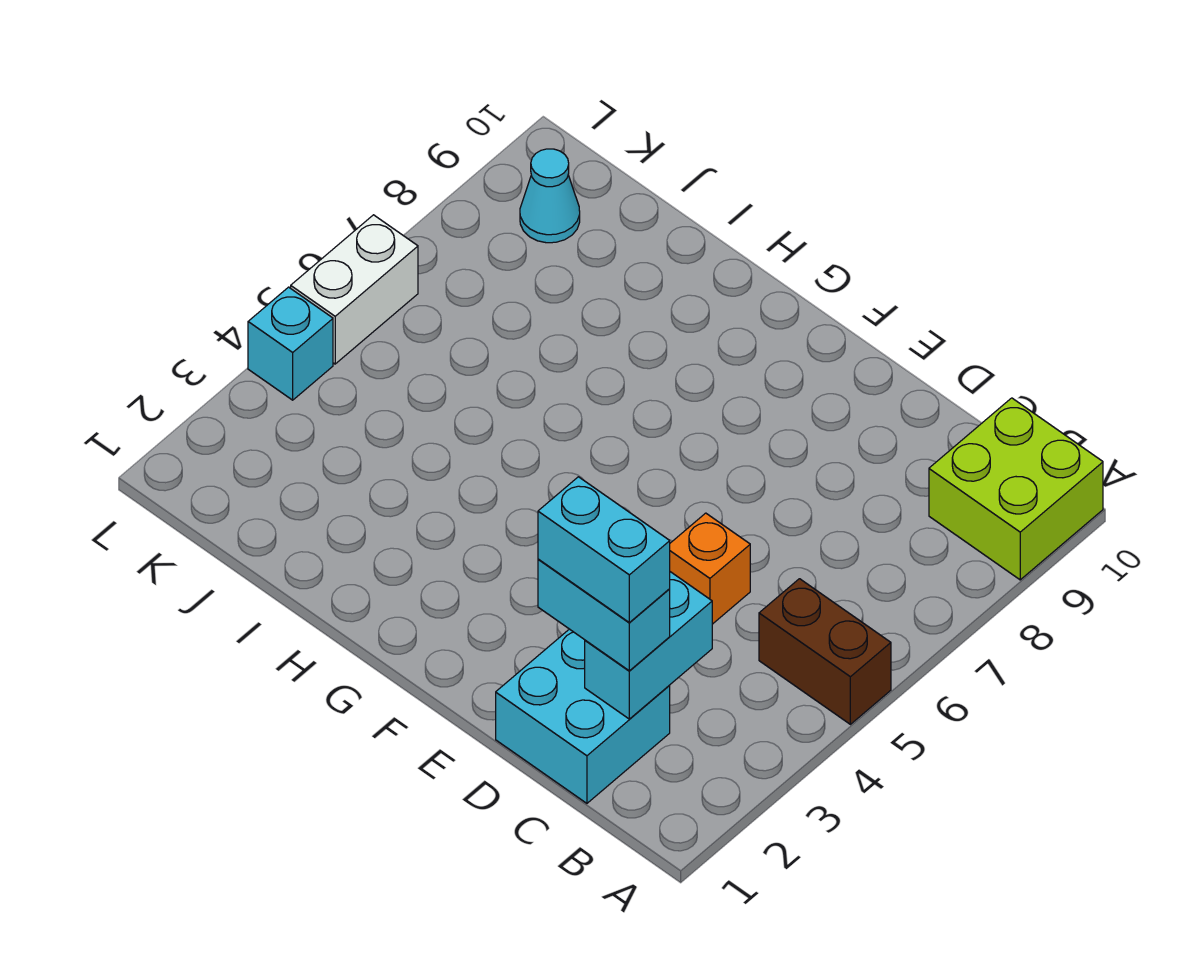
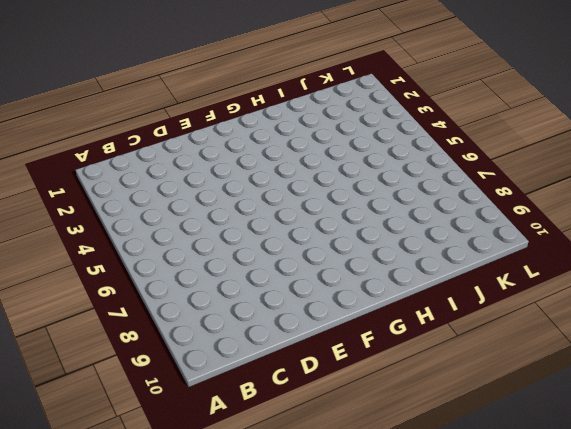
none -> brown brick A5:B5 level 1
none -> lime brick A9:B10 level 1

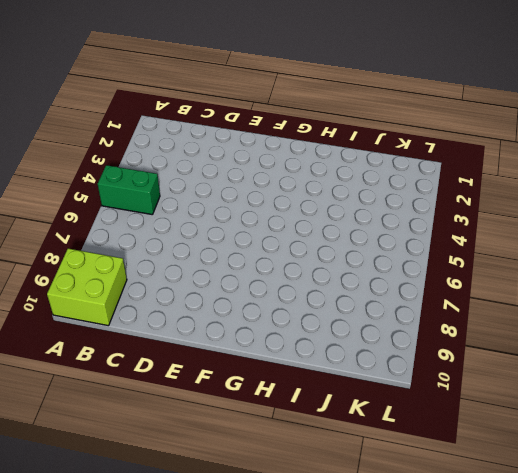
green brick A5:B5 level 1 -> brown brick A5:B5 level 1
none -> cyan brick C1:D2 level 1
none -> orange brick D5 level 1

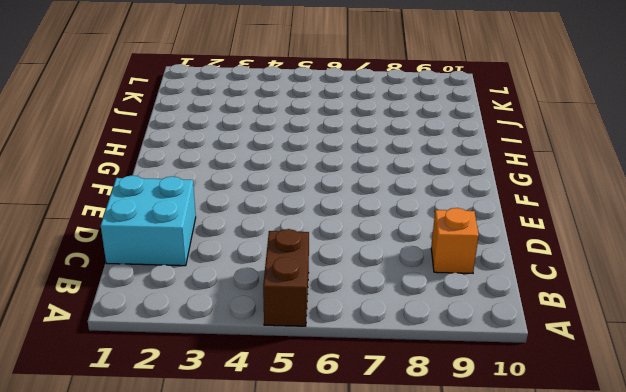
orange brick C9 level 1 -> orange brick D5 level 1
none -> lime brick A9:B10 level 1
none -> cyan cone K9 level 1

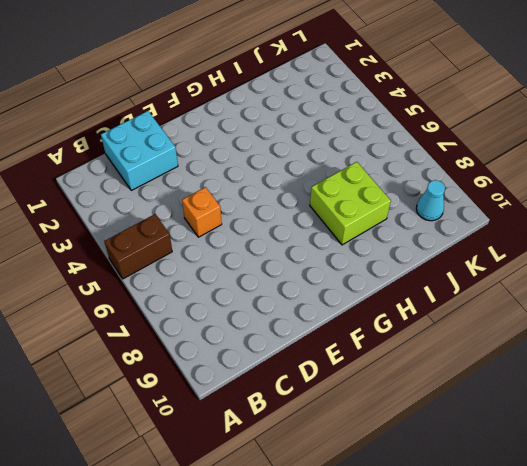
lime brick H7:I8 level 1 -> lime brick A9:B10 level 1
none -> cyan brick L4 level 1
none -> white brick L5:L6 level 1

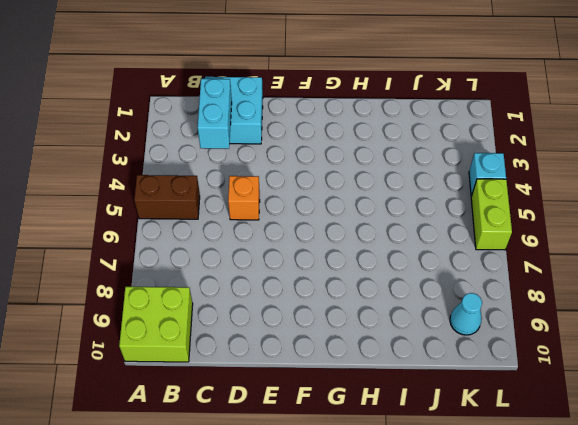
lime brick L5:L6 level 1 -> white brick L5:L6 level 1
none -> cyan brick C2:D2 level 3
none -> cyan brick C2:D2 level 4

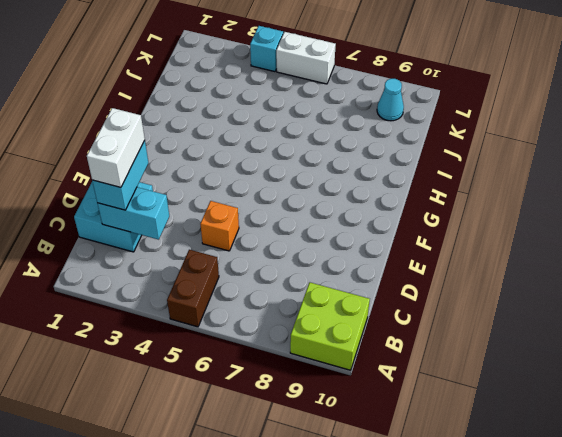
white brick C2:D2 level 4 -> cyan brick C2:D2 level 4

